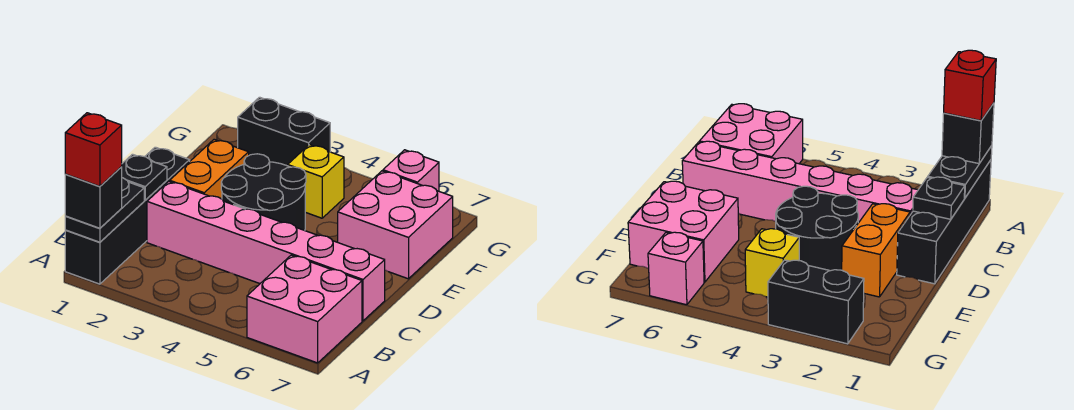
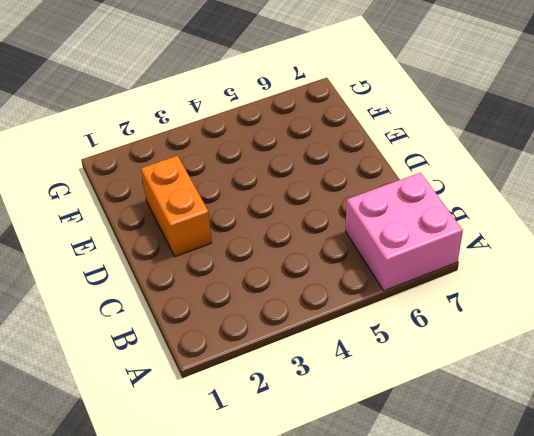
none -> black brick A1:D1 level 1
none -> pink brick C2:C7 level 1
none -> black round brick D3:E4 level 1

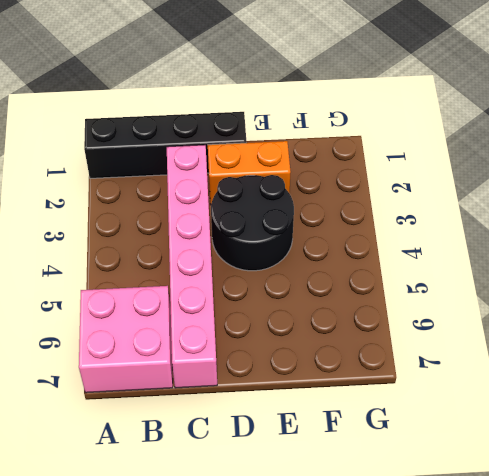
none -> pink brick E6:F7 level 1
none -> yellow brick F4 level 1
none -> black brick G2:G3 level 1

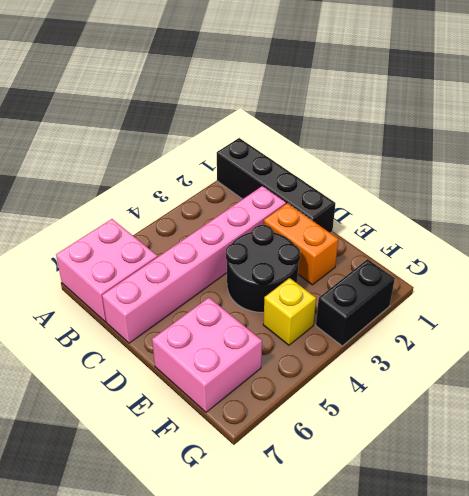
none -> pink brick G6 level 1
none -> black plate A1:B1 level 2
none -> black plate C1 level 2

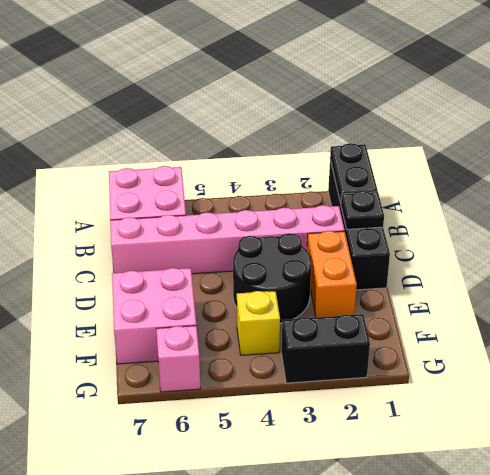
none -> black brick A1 level 3
none -> red brick A1 level 4

